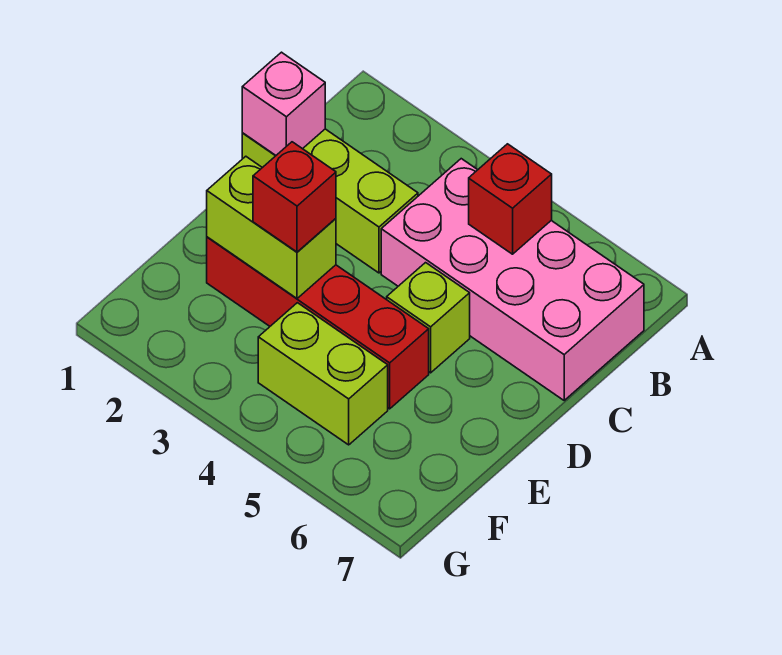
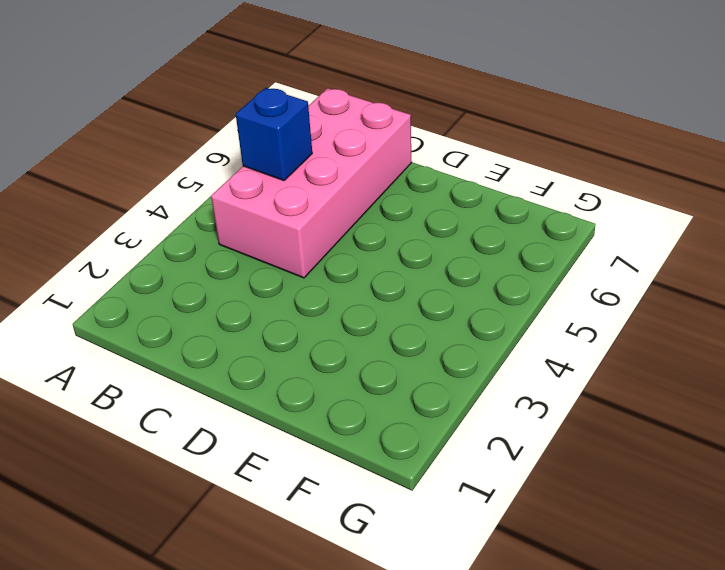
blue brick B5 level 2 -> red brick B5 level 2
none -> lime brick C1:C3 level 1
none -> lime brick D5 level 1

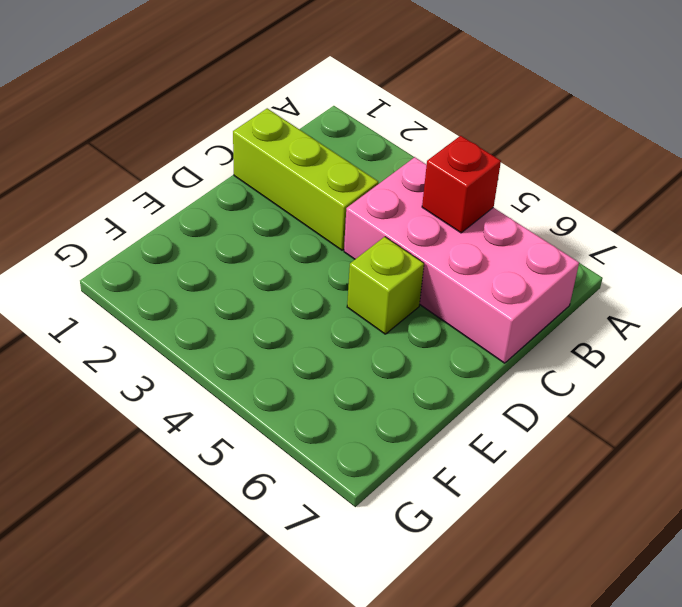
none -> red brick E2:E5 level 1
none -> lime brick F4:F5 level 1

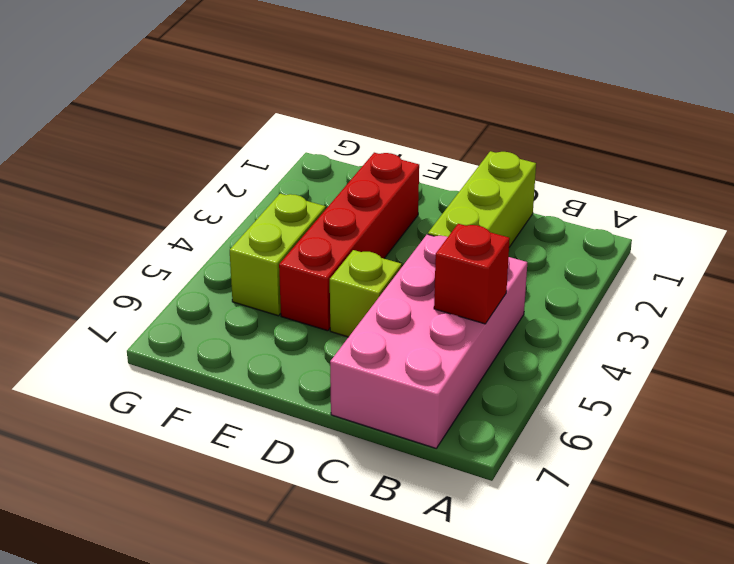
none -> pink brick C1 level 2
none -> lime brick E2:E3 level 2

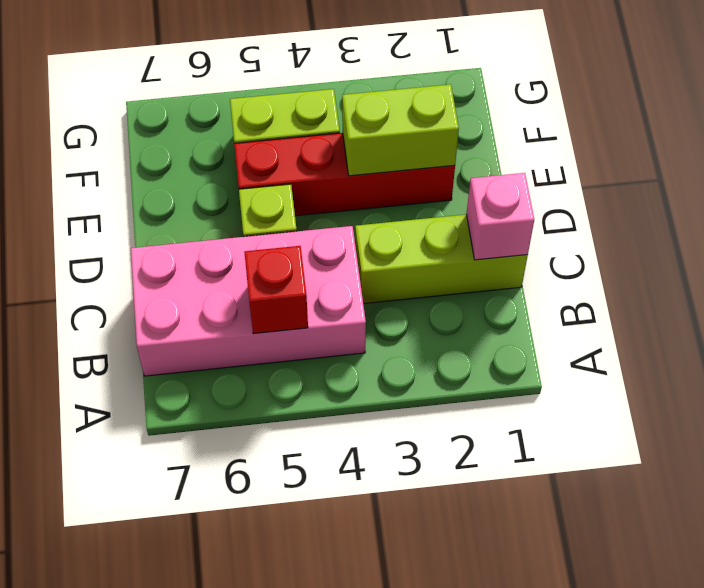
none -> red brick E3 level 3

